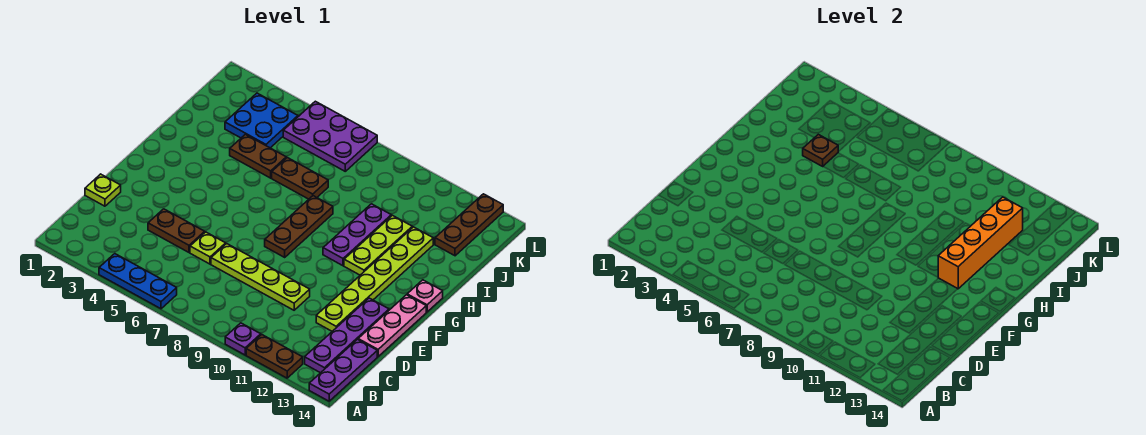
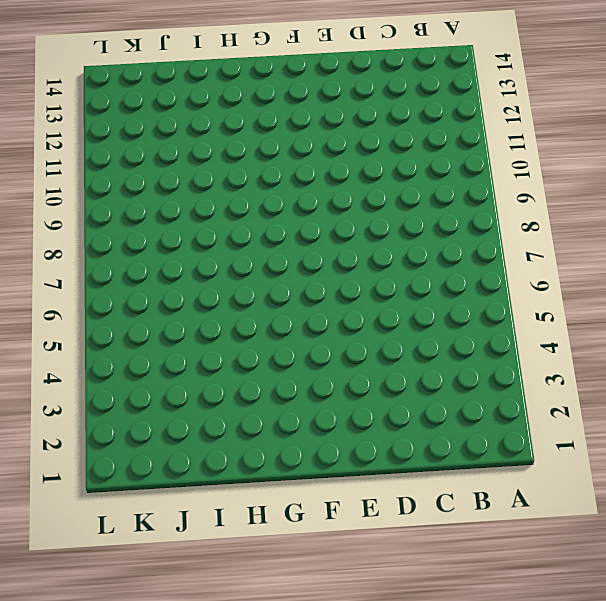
none -> blue plate A4:A6 level 1
none -> purple plate A10 level 1
none -> brown plate A11:A12 level 1

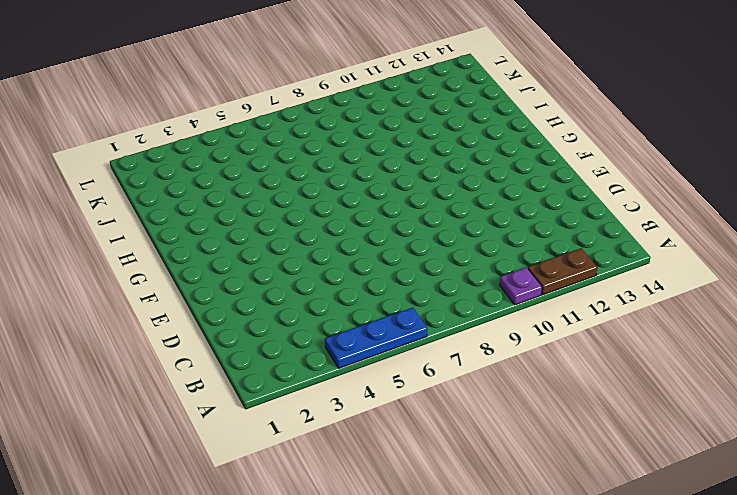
none -> purple plate A14:C14 level 1
none -> purple plate B13:E13 level 1
none -> lime plate D1 level 1

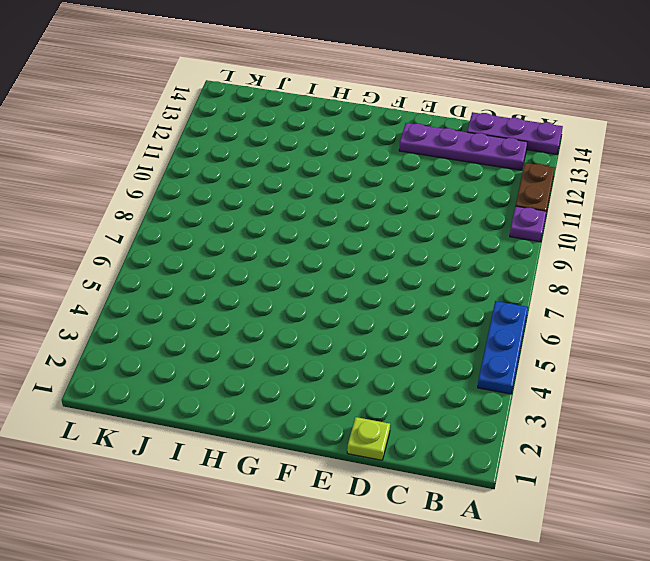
none -> brown plate D4:D5 level 1
none -> lime plate D6 level 1
none -> lime plate D7:D10 level 1

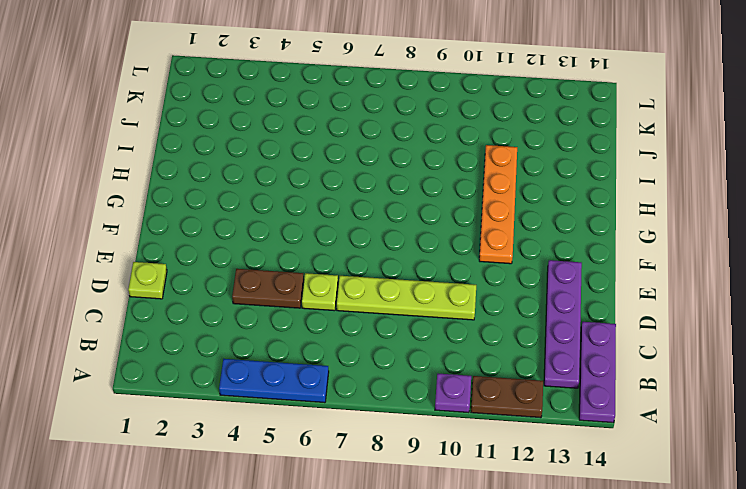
orange plate F11:I11 level 1 -> lime plate G11:I11 level 1
none -> lime plate D12:I12 level 1
none -> pink plate D14:F14 level 1
none -> brown plate F8:H8 level 1

